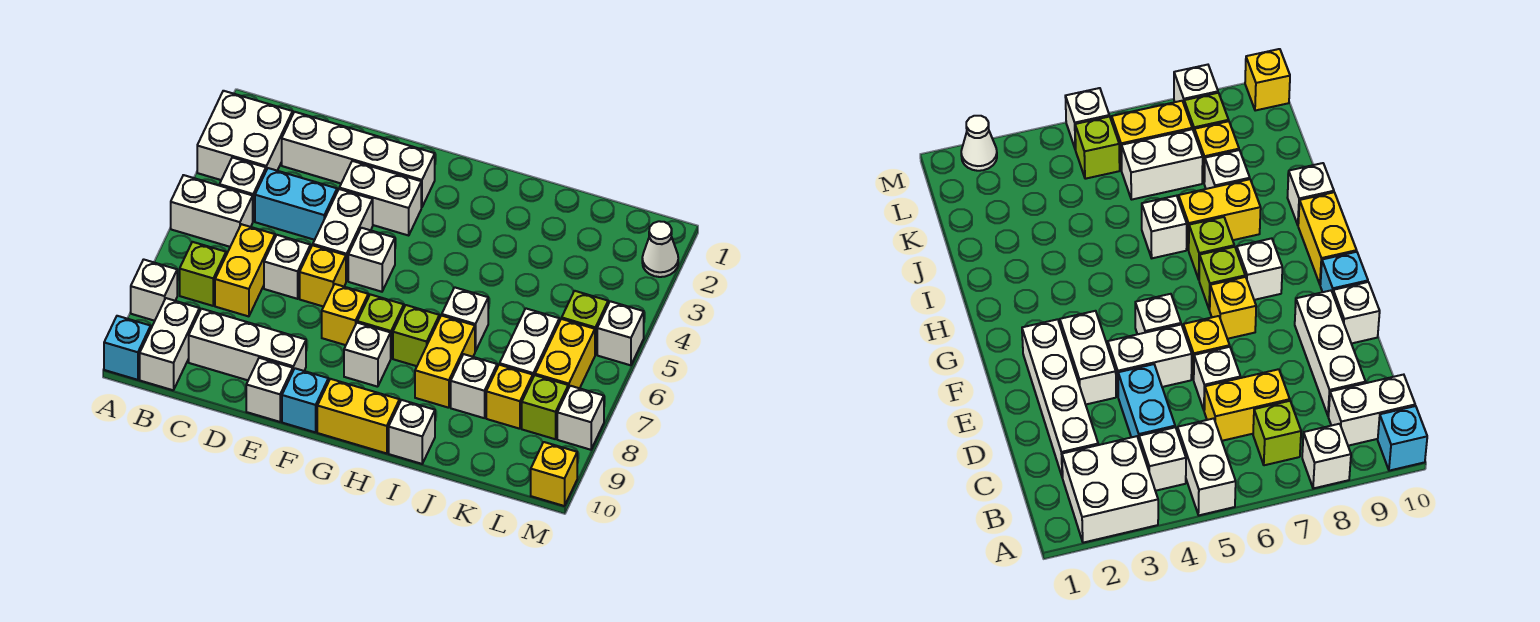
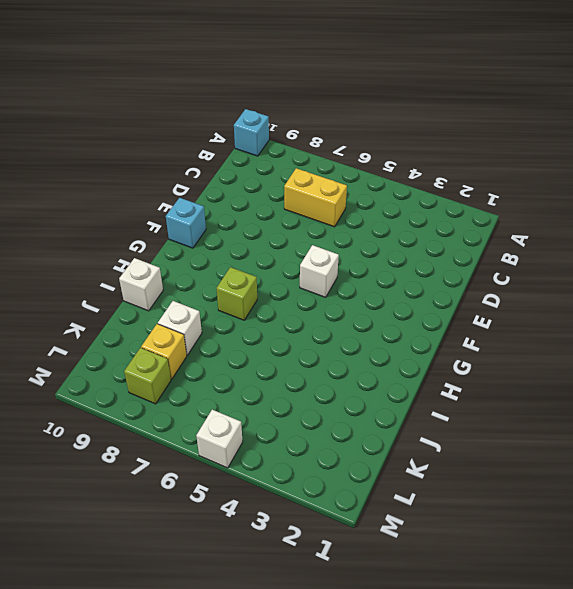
none -> white brick A2:B3 level 1
none -> white brick A5:B5 level 1
none -> white brick A8 level 1
none -> white brick B4 level 1

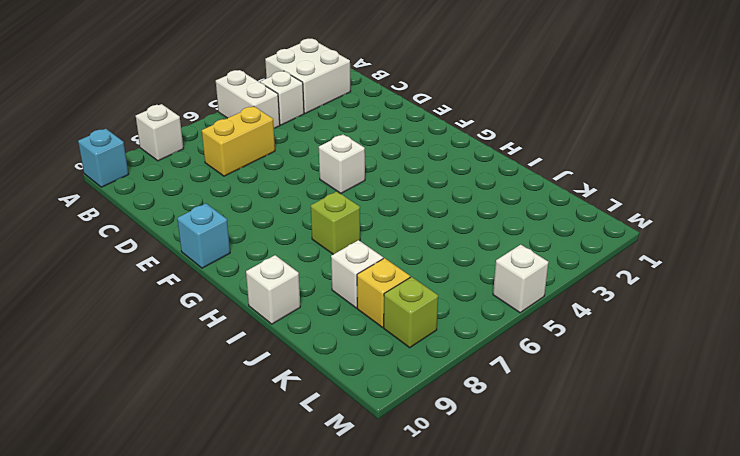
none -> lime brick B7 level 1
none -> white brick B9:B10 level 1
none -> white brick C2:F2 level 1
none -> cyan brick C4:D4 level 1

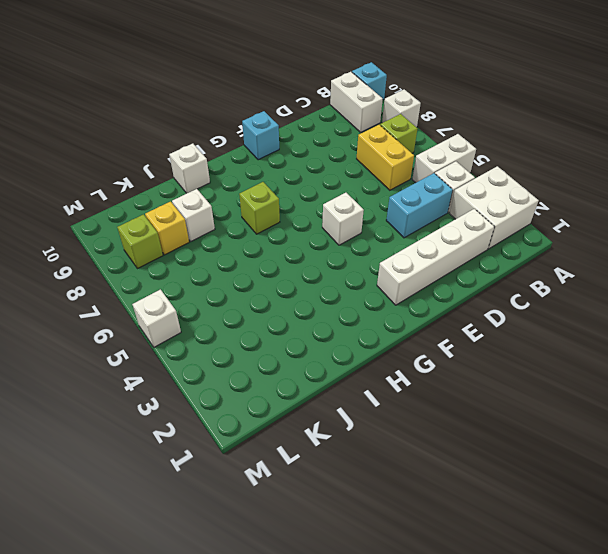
none -> white brick C9:E9 level 1
none -> white brick D6 level 1
none -> white brick E3:F3 level 1
none -> white brick E4:E5 level 1

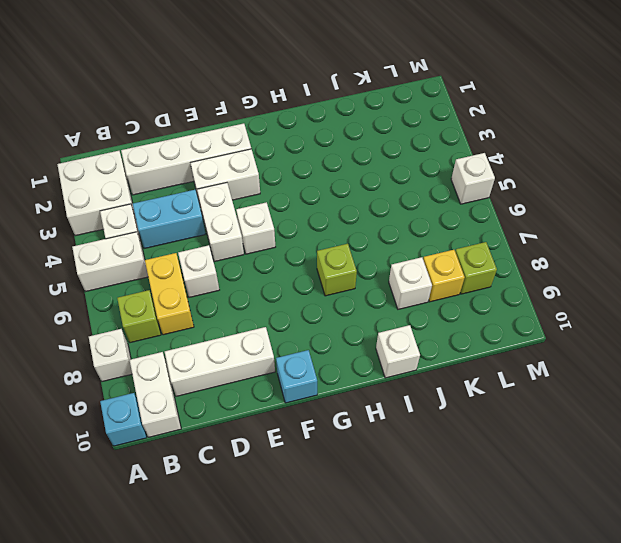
none -> yellow brick E6 level 1
none -> white brick E10 level 1
none -> yellow brick F7 level 1
none -> lime brick G7 level 1

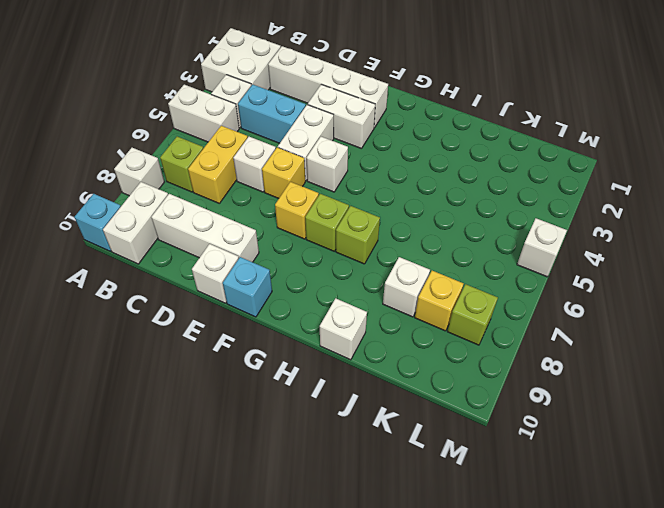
none -> white brick G8 level 1
none -> yellow brick G10:H10 level 1
none -> white brick I6 level 1
none -> yellow brick I7:I8 level 1

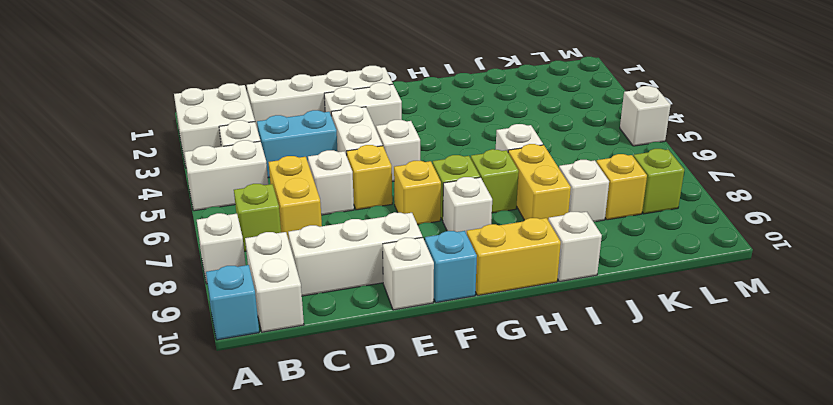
none -> white brick K6:K7 level 1
none -> lime brick L5 level 1
none -> yellow brick L6:L7 level 1
none -> white cone M2 level 1

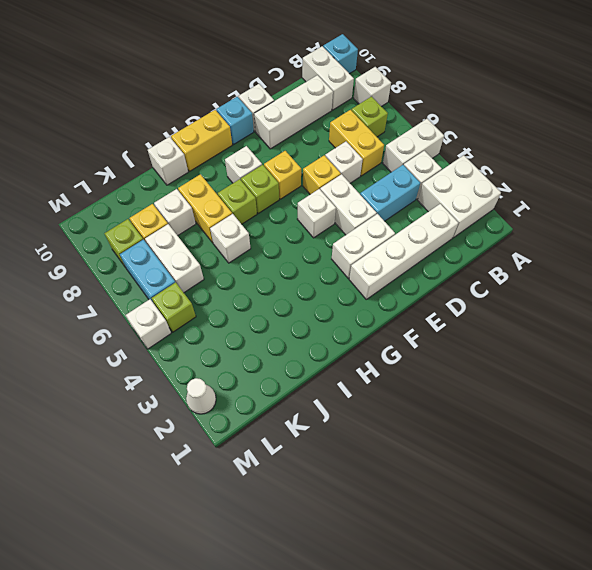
cyan brick L6:L7 level 1 -> yellow brick L6:L7 level 1
none -> white brick M8 level 1
none -> yellow brick M10 level 1

